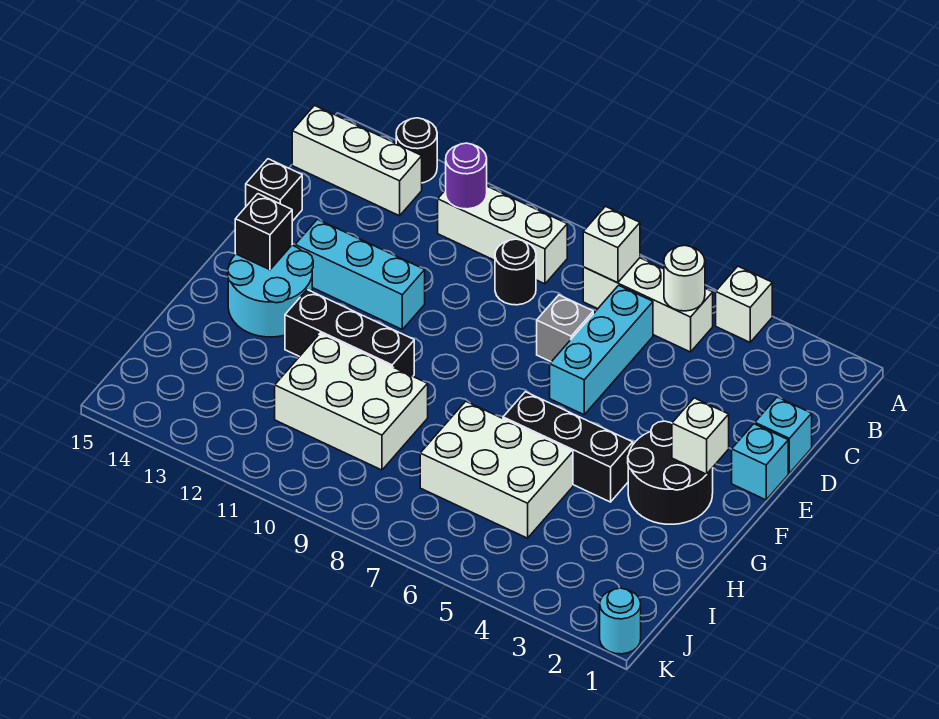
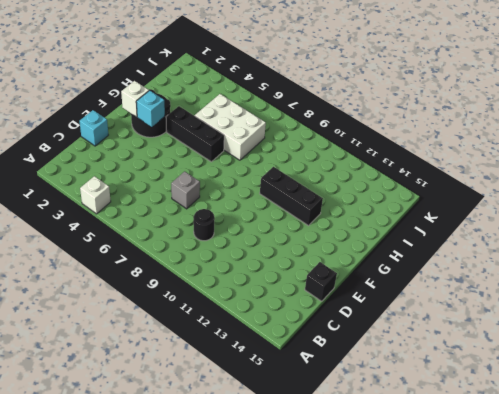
cyan brick F3 level 2 -> cyan brick E1 level 1
none -> black round brick A13 level 1
none -> white brick B5:B7 level 1
none -> white brick B9:B11 level 1

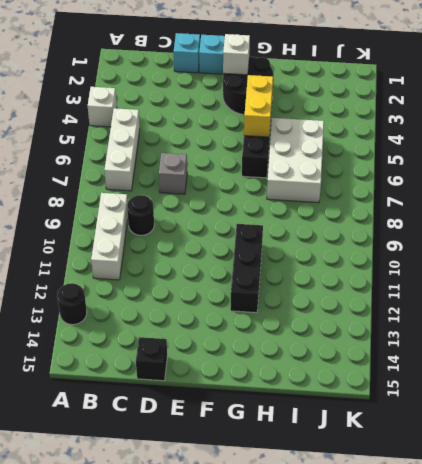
yellow brick G4:G5 level 2 -> none
none -> white brick B13:B15 level 1
none -> cyan brick C6:E6 level 1
none -> cyan brick E11:E13 level 1

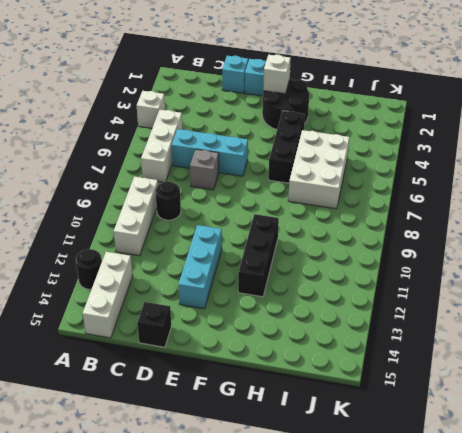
none -> cyan round brick F13:G14 level 1
none -> white brick H9:I11 level 1
none -> cyan round brick K1 level 1

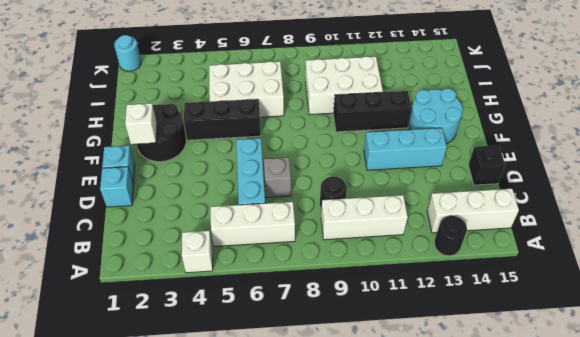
none -> white round brick B5 level 2
none -> white brick B7 level 2
none -> purple round brick B11 level 2

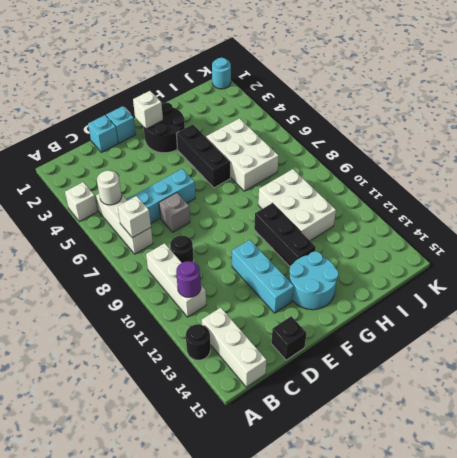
none -> black brick F14 level 2

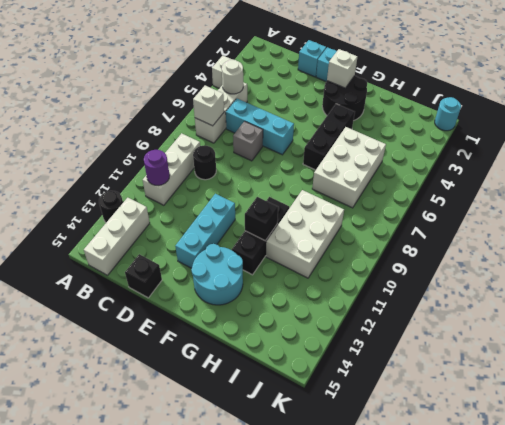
black brick G11 level 2 -> black brick F14 level 2

